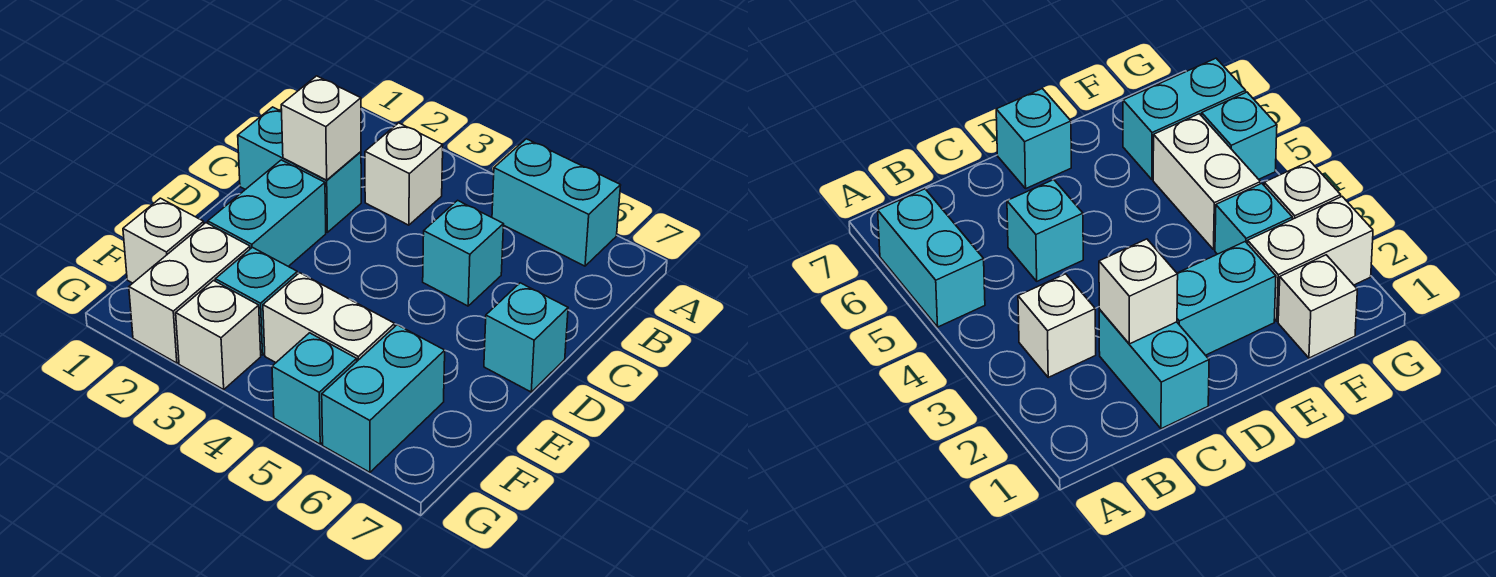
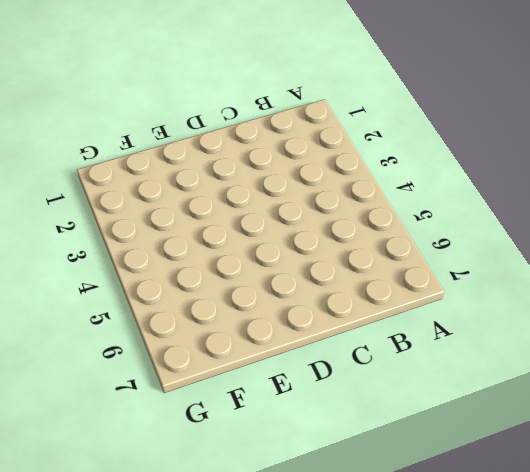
none -> cyan brick A5:A6 level 1
none -> white brick B3 level 1
none -> cyan brick C1:C2 level 1

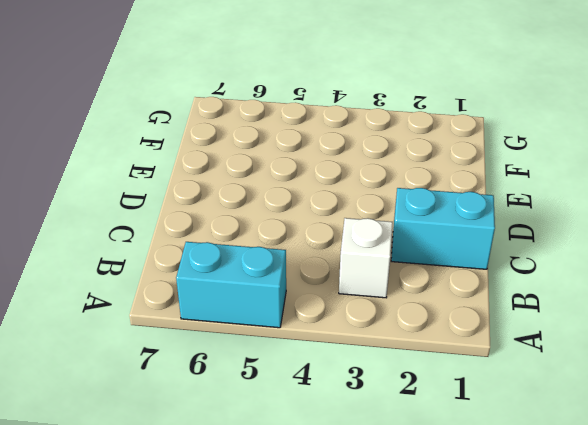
none -> cyan brick C5 level 1
none -> cyan brick D2:E2 level 1
none -> cyan brick D7 level 1

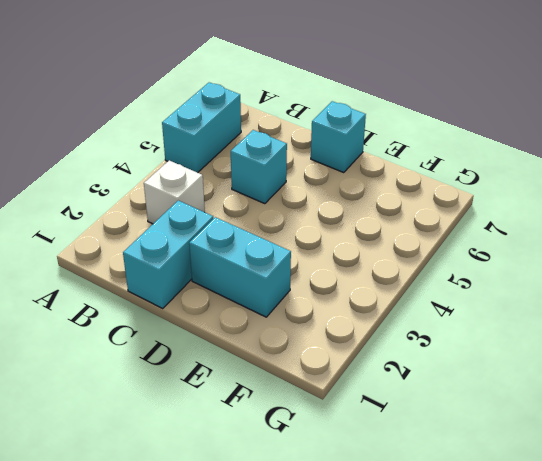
none -> white brick F1 level 1
none -> white brick F2:G2 level 1
none -> cyan brick F3 level 1

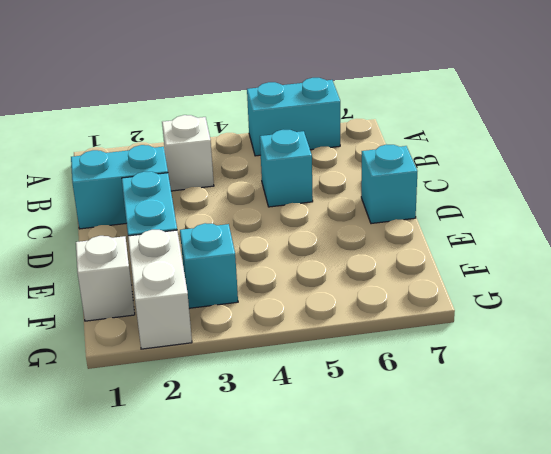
none -> white brick F4:F5 level 1
none -> cyan brick F6:G6 level 1
none -> white brick G3 level 1

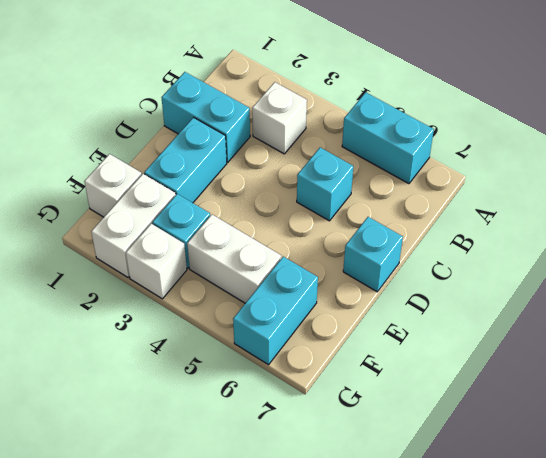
none -> cyan brick G5 level 1
none -> white brick C2 level 2

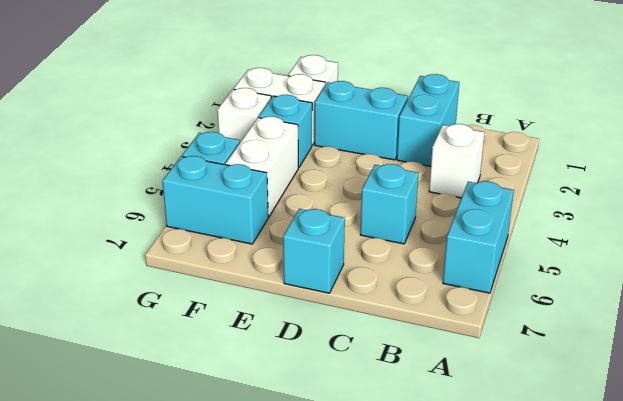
none -> white brick C2 level 2

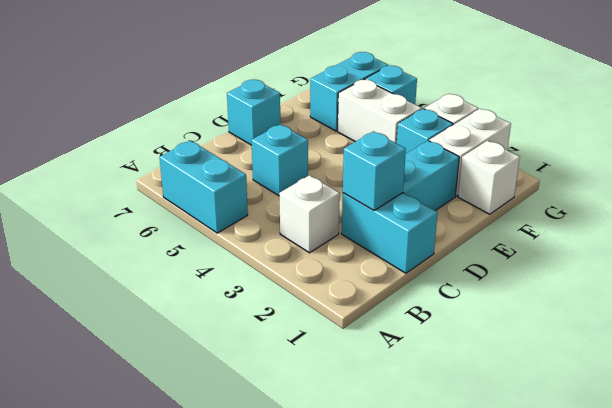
cyan brick C2 level 2 -> white brick C2 level 2

